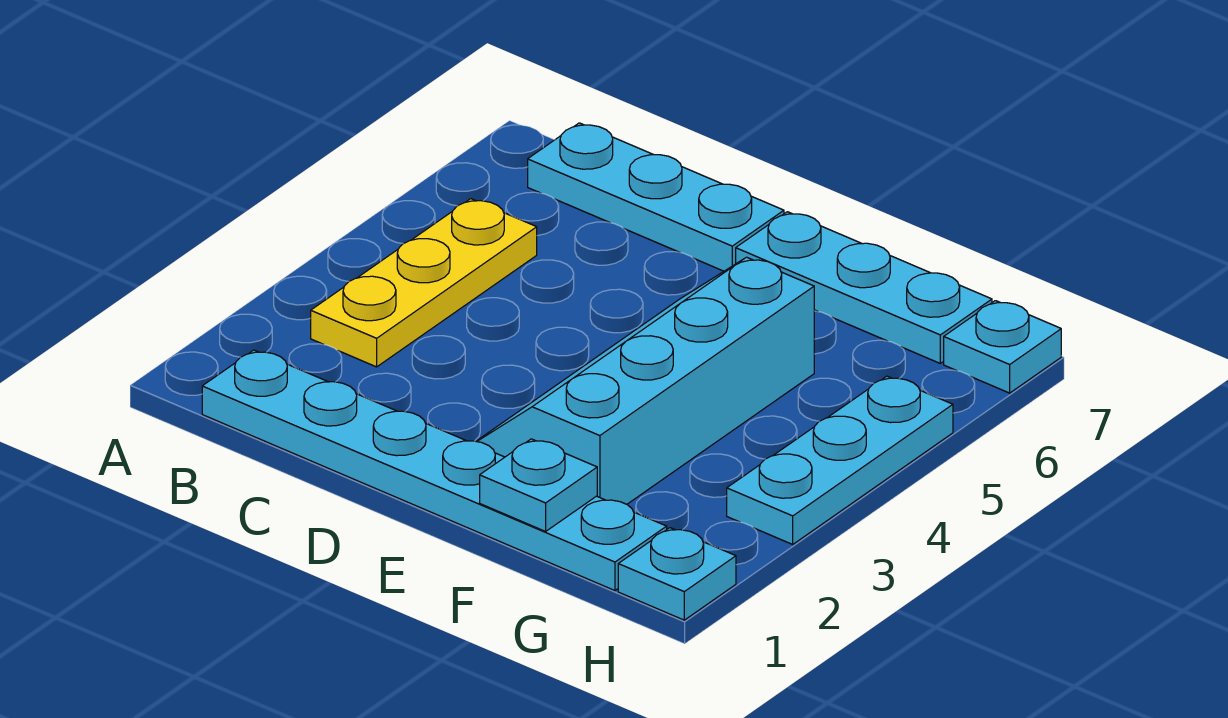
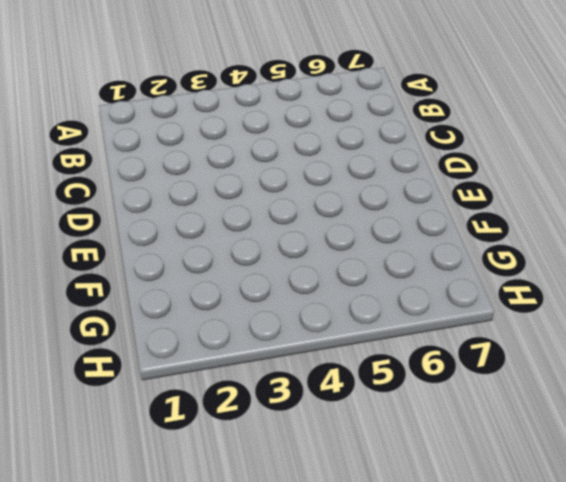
none -> cyan plate B1:G1 level 1
none -> yellow plate B3:B5 level 1

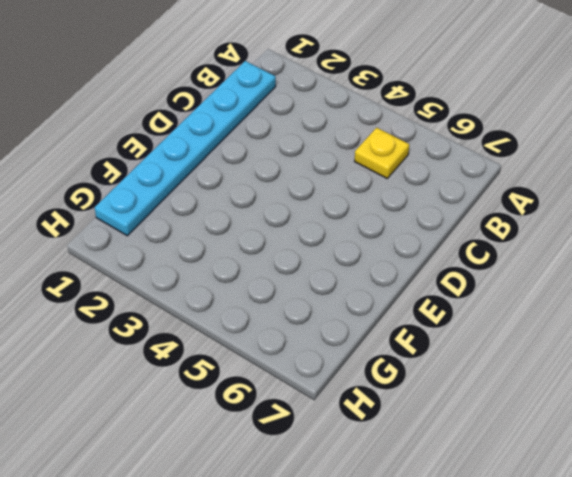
yellow plate B5 level 1 -> yellow plate B3:B5 level 1
none -> cyan plate B7:D7 level 1
none -> cyan slope E2:F5 level 1 top F

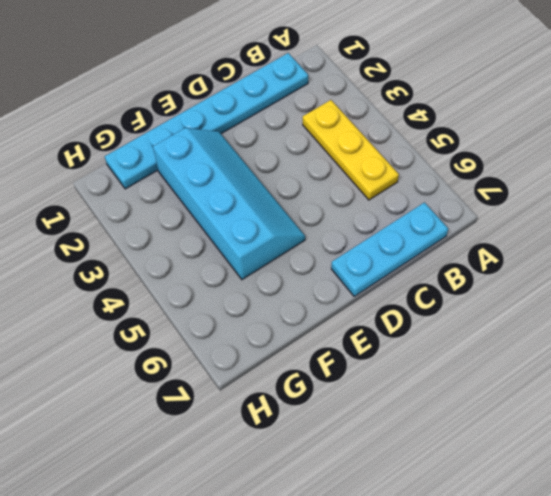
none -> cyan plate E7:G7 level 1
none -> cyan plate H1 level 1

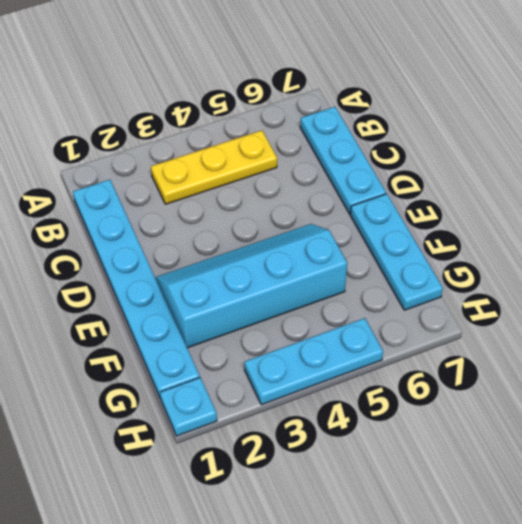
none -> cyan plate H7 level 1
none -> cyan plate F1 level 2

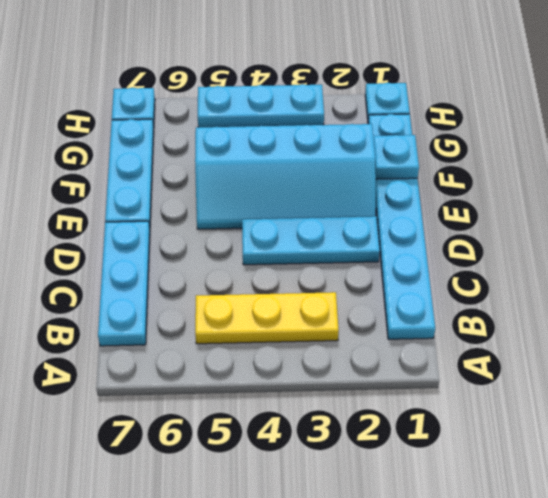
cyan plate D2:D4 level 1 -> none

